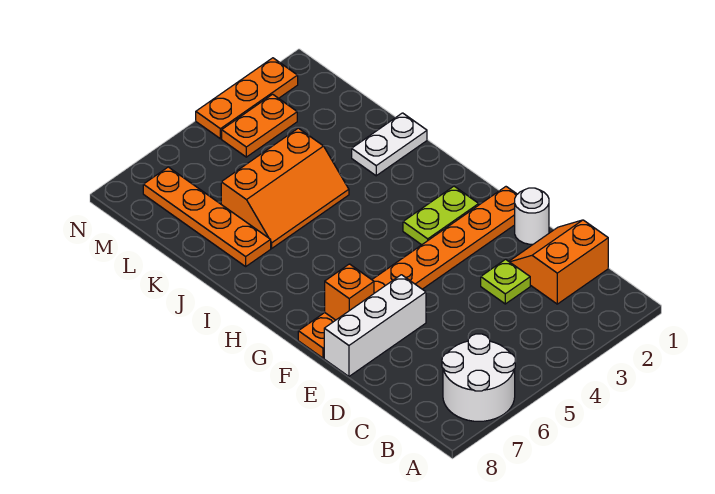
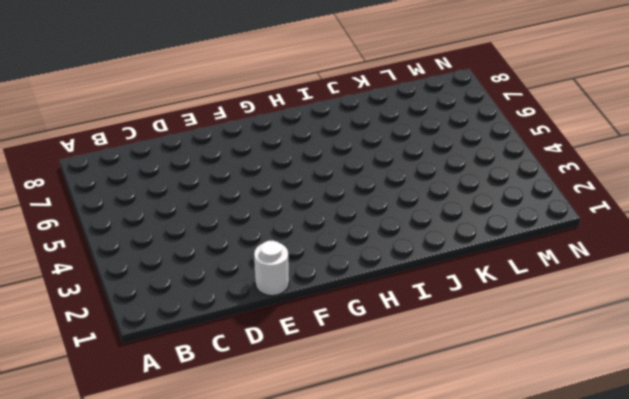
none -> white round brick A6:B7 level 1
none -> orange slope C1:D2 level 1 top C
none -> lime plate D3 level 1

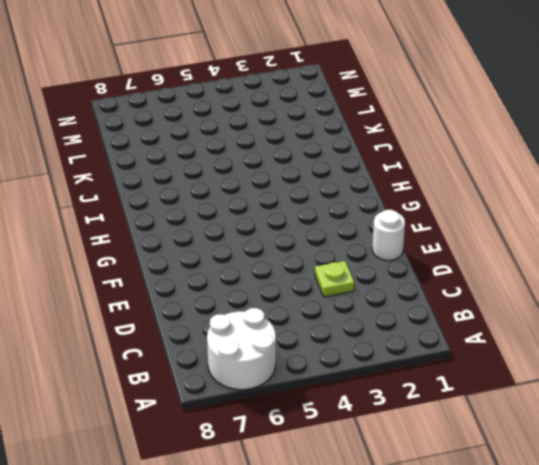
none -> orange slope C1:D2 level 1 top C
none -> white brick E6:E8 level 1
none -> orange plate F1:F8 level 1

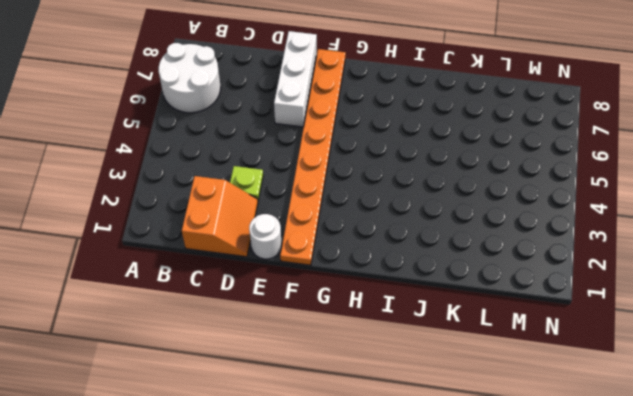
none -> lime plate G2:G3 level 1
none -> white plate J1:J2 level 1
none -> orange slope J4:K6 level 1 top K

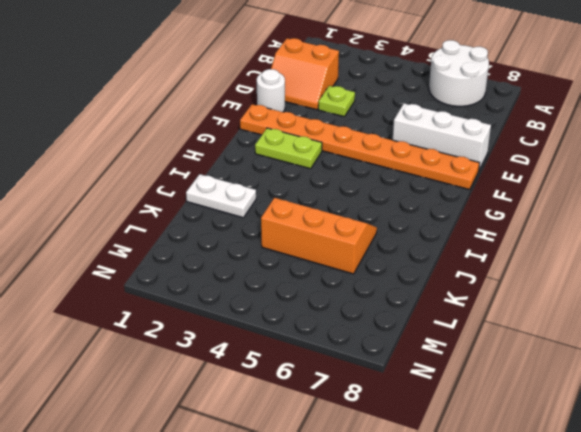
none -> orange plate J7:M7 level 1
none -> orange plate M3:M4 level 1
none -> orange plate N2:N4 level 1

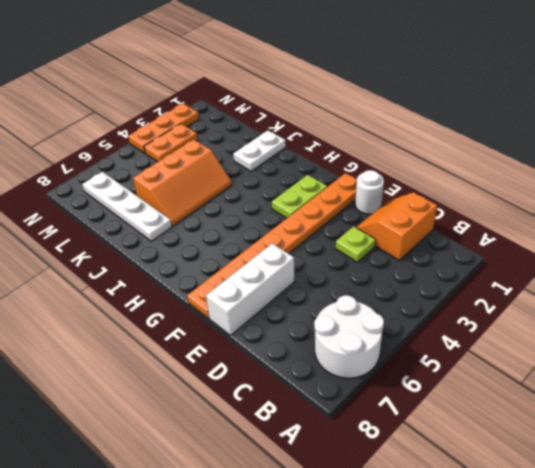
white plate J7:M7 level 1 -> orange plate J7:M7 level 1
none -> orange brick F7 level 2

